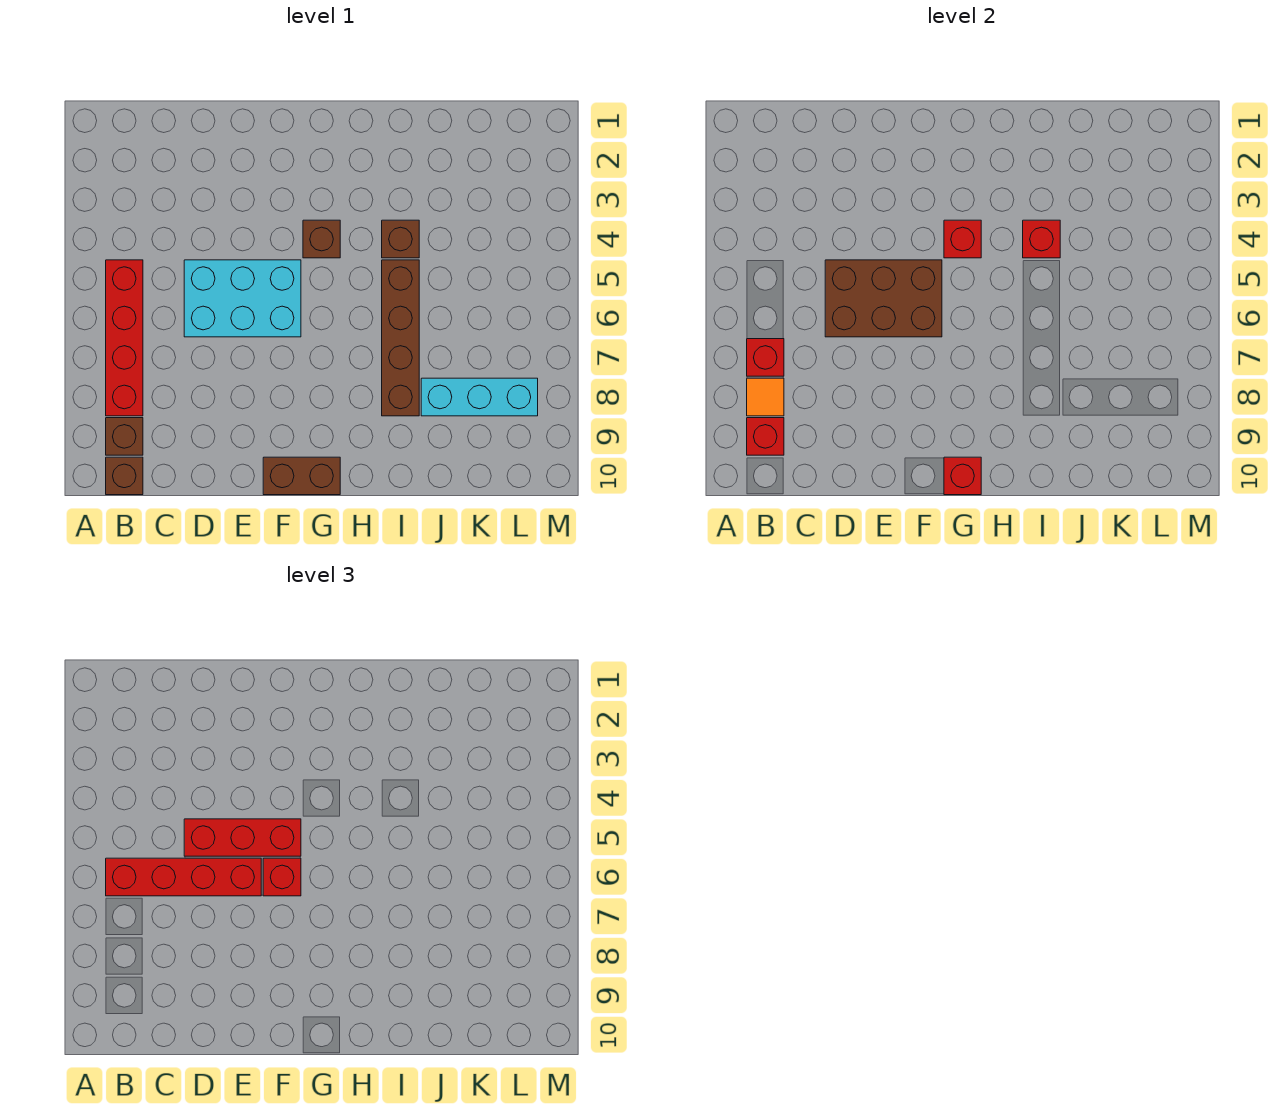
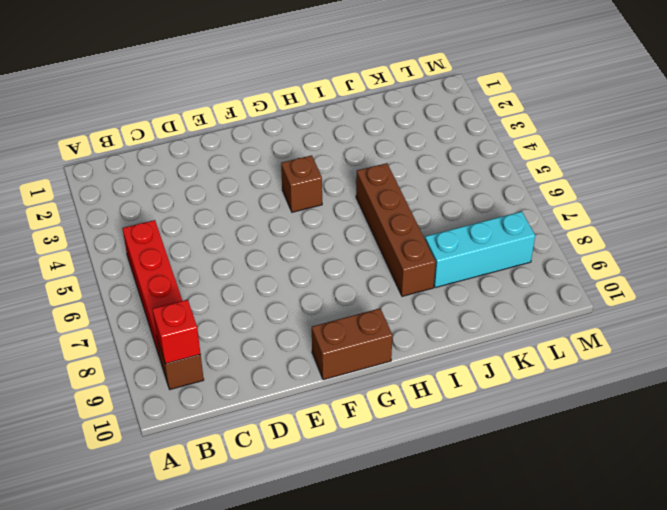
none -> brown brick B10 level 1
none -> cyan brick D5:F6 level 1
none -> brown brick I4 level 1

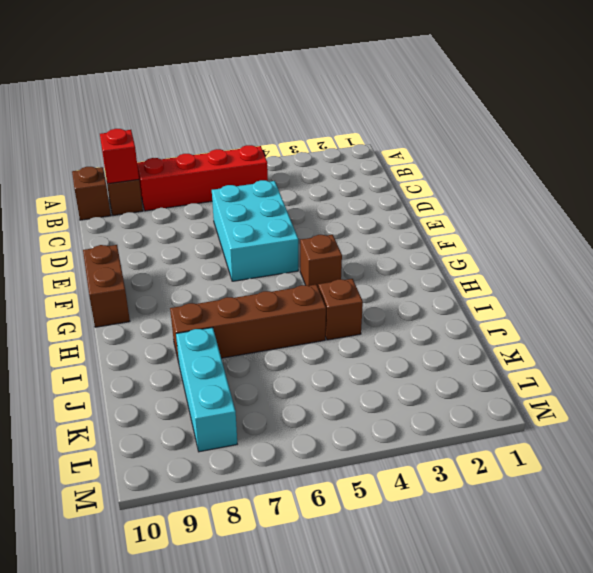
none -> red brick B7 level 2
none -> orange tile B8 level 2
none -> brown brick D5:F6 level 2

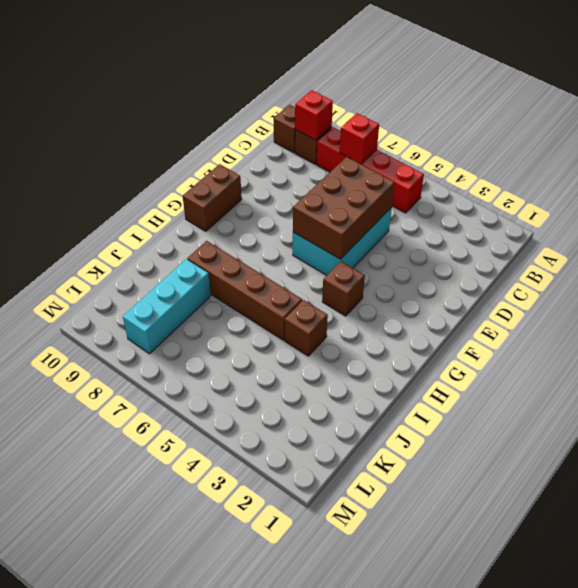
none -> orange tile B8 level 2
none -> red brick G4 level 2
none -> red brick G10 level 2

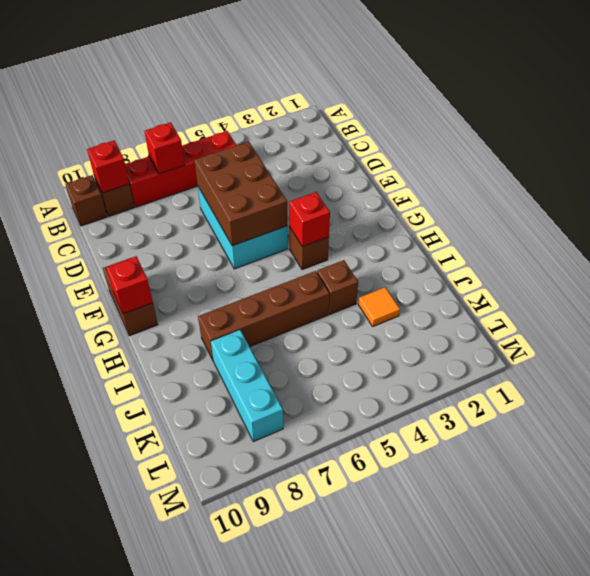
orange tile J3 level 1 -> orange tile B8 level 2
none -> red brick I4 level 2
none -> red brick B6:E6 level 3
none -> red brick D5:F5 level 3

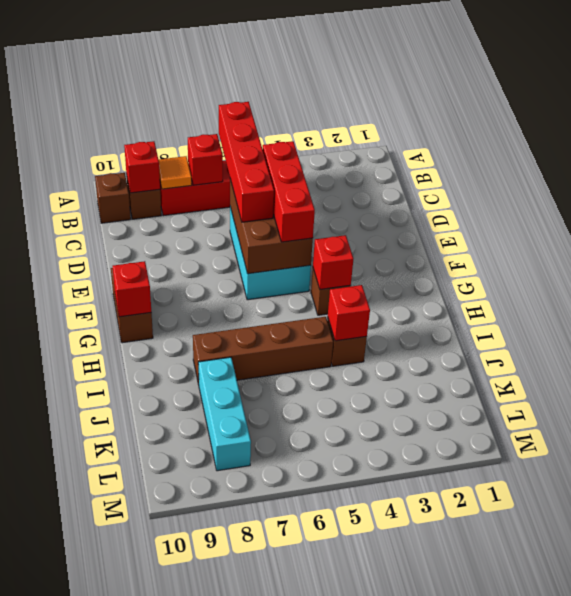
none -> red brick F6 level 3

